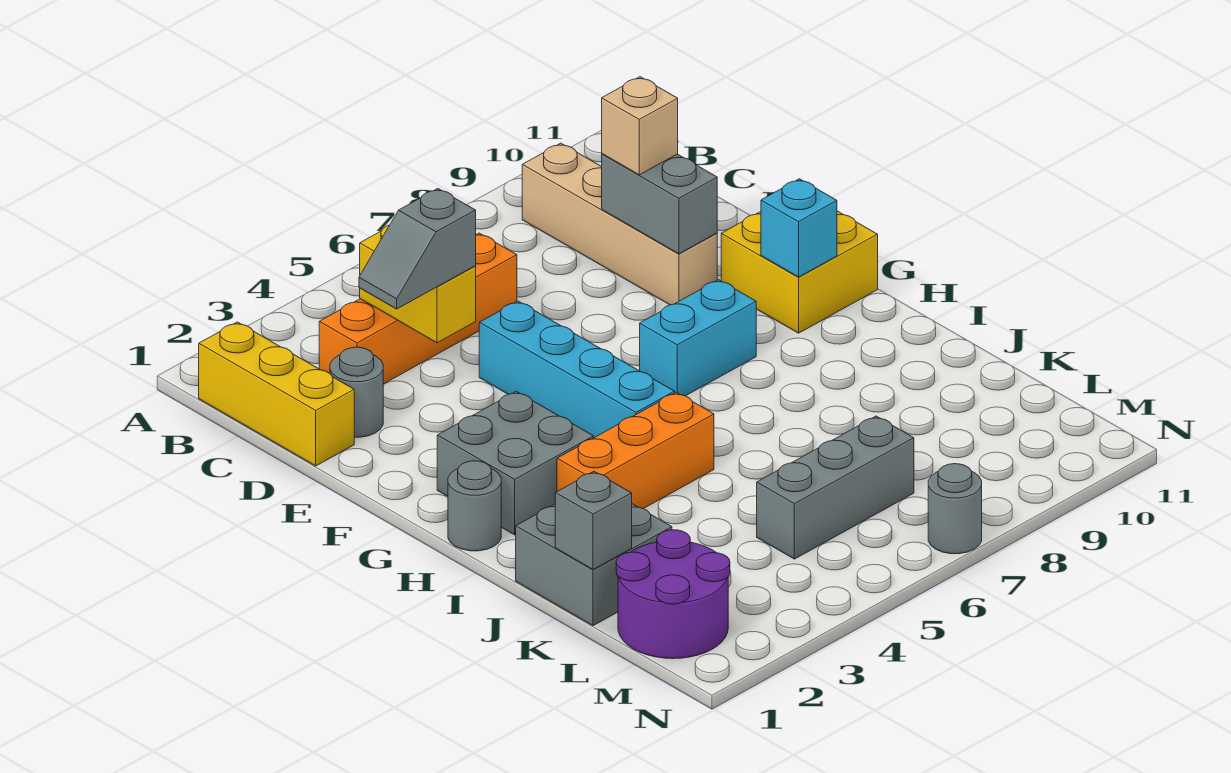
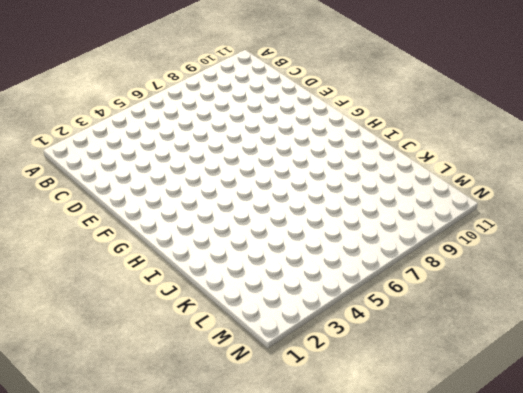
none -> yellow brick B1:D1 level 1
none -> tan brick B9:E9 level 1
none -> orange brick C3:C6 level 1

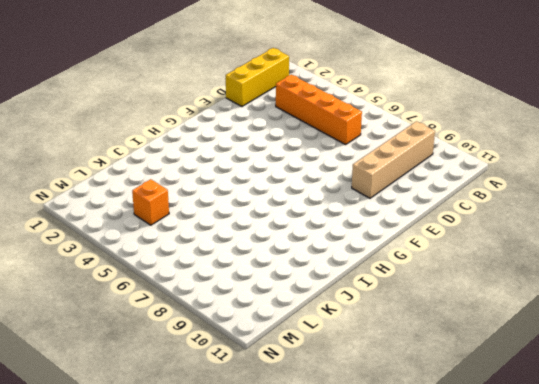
orange brick L4 level 1 -> none
none -> grey round brick D2 level 1
none -> cyan brick E5:H5 level 1
none -> yellow brick F10:G11 level 1

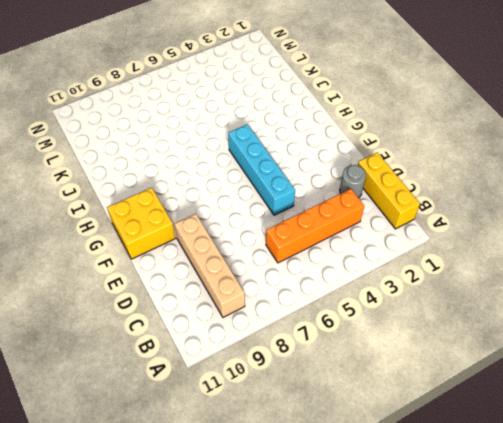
none -> grey brick G2:H3 level 1
none -> cyan brick G7:G8 level 1
none -> grey round brick H1 level 1

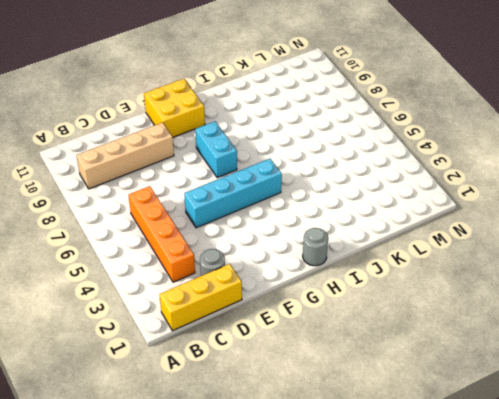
none -> grey brick G2:H3 level 1
none -> orange brick I3:I5 level 1
none -> grey brick J1:K2 level 1

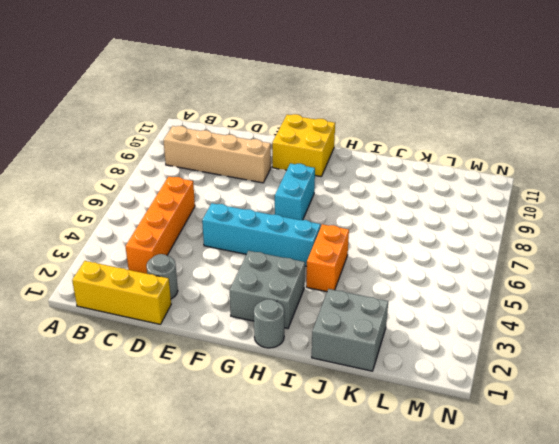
orange brick I4:I5 level 1 -> orange brick I3:I5 level 1
none -> purple round brick L1:M2 level 1
none -> grey brick L5:L7 level 1
none -> grey round brick N7 level 1

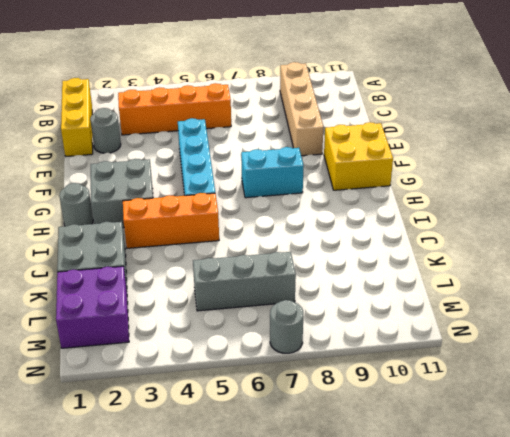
purple brick L1:M2 level 1 -> purple round brick L1:M2 level 1
none -> yellow brick C4:D4 level 2
none -> grey brick D9:E9 level 2
none -> cyan brick G10 level 2

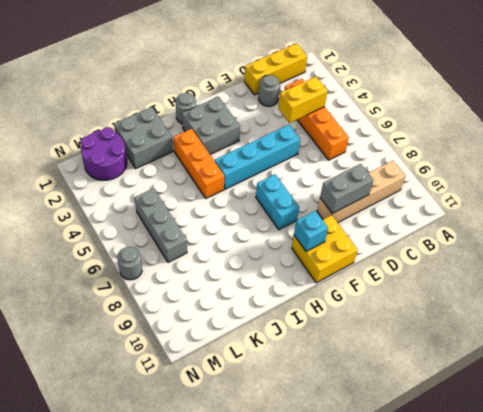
none -> grey brick K1 level 2
none -> grey slope D3:D4 level 3 top 4
none -> tan brick D9 level 3

